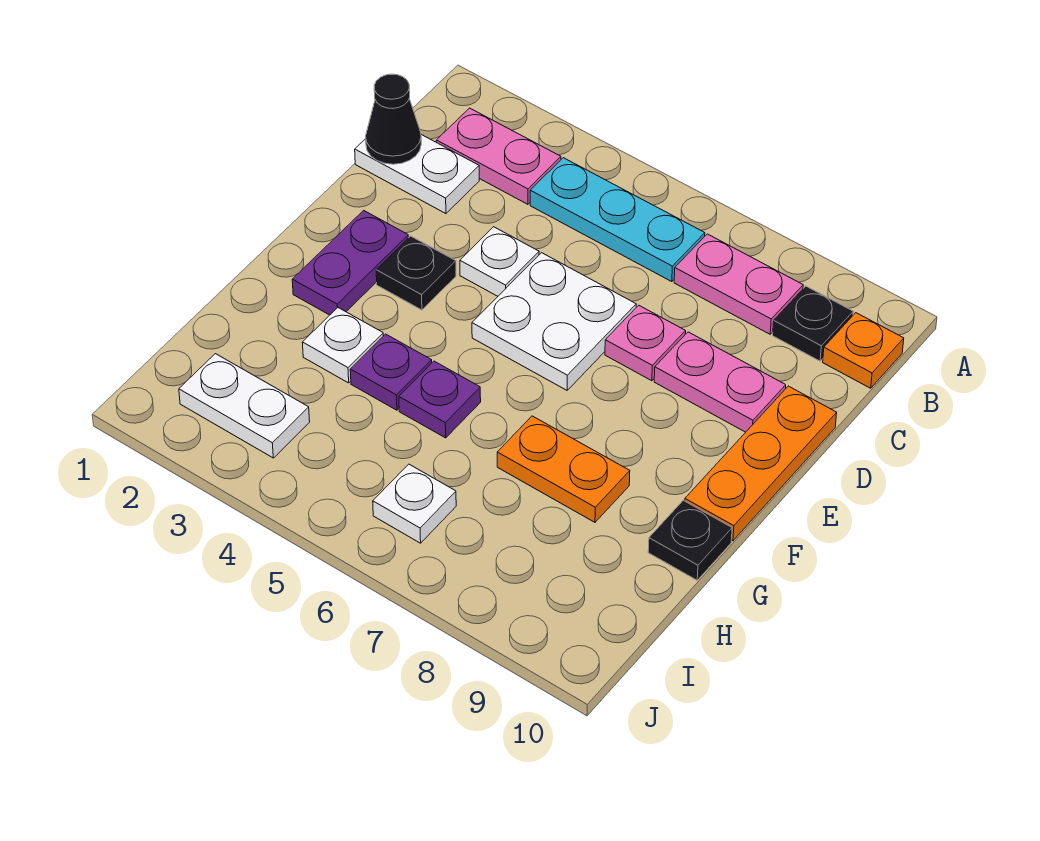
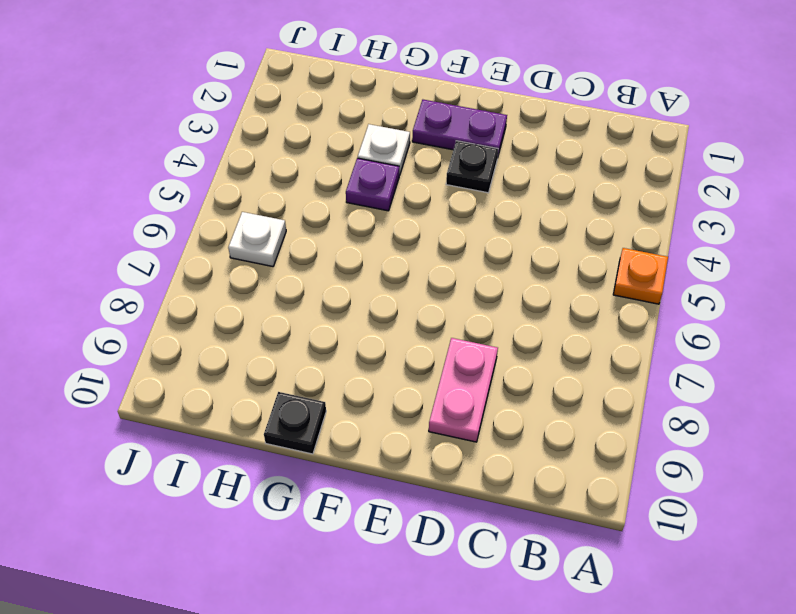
orange plate A5 level 1 -> orange plate B10 level 1
none -> pink plate B2:B3 level 1
none -> cyan plate B4:B6 level 1
none -> pink plate B7:B8 level 1

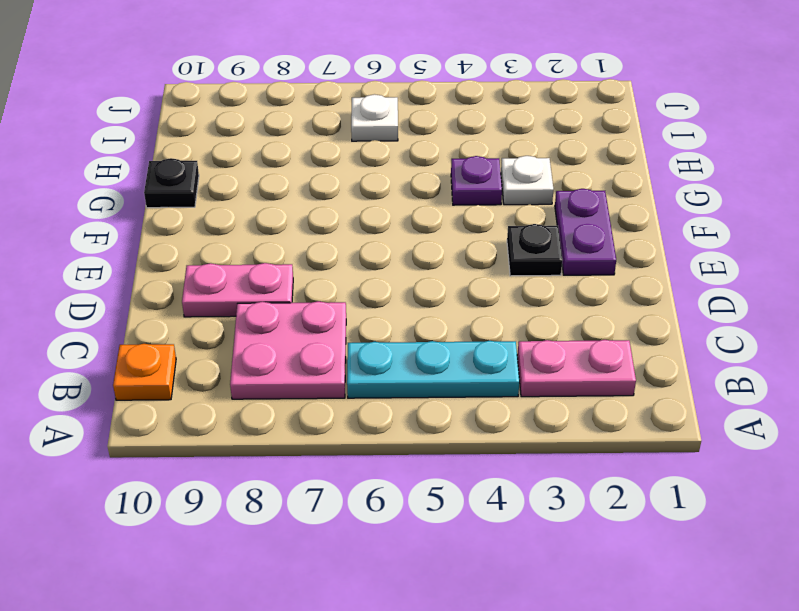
pink plate B7:C8 level 1 -> pink plate B7:B8 level 1
none -> black plate B9 level 1
none -> white plate C1:C2 level 1
none -> white plate D4 level 1

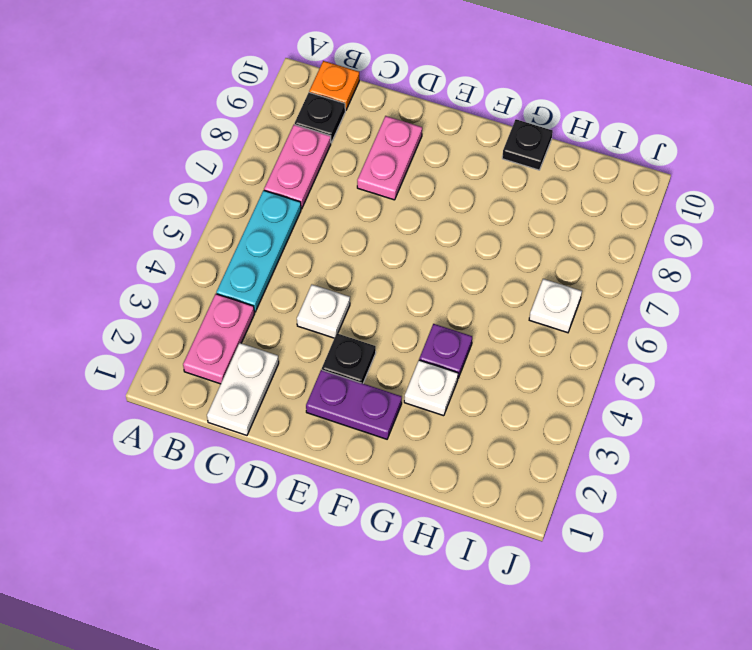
none -> white plate D5:E6 level 1
none -> pink plate D7 level 1
none -> orange plate D10:F10 level 1

